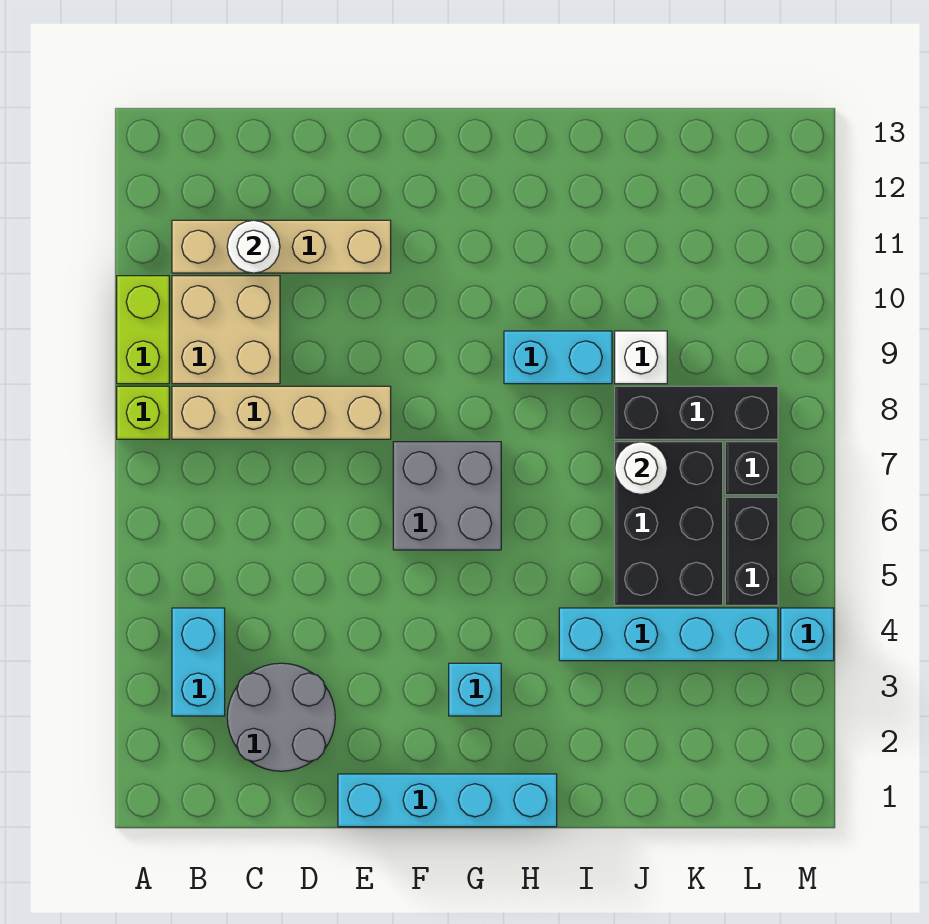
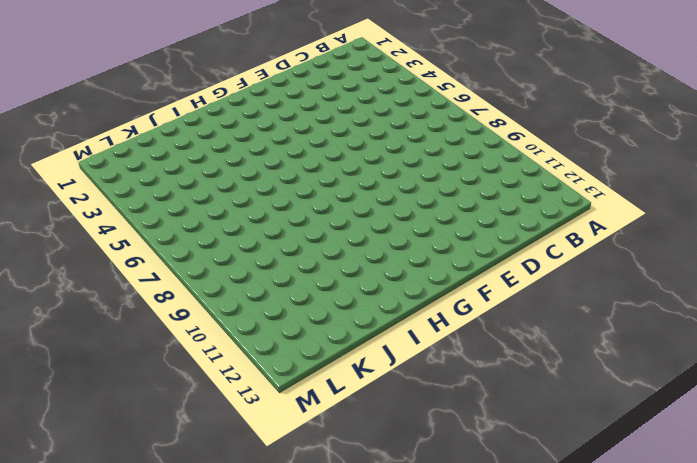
none -> lime brick A8 level 1
none -> lime brick A9:A10 level 1
none -> cyan brick B3:B4 level 1

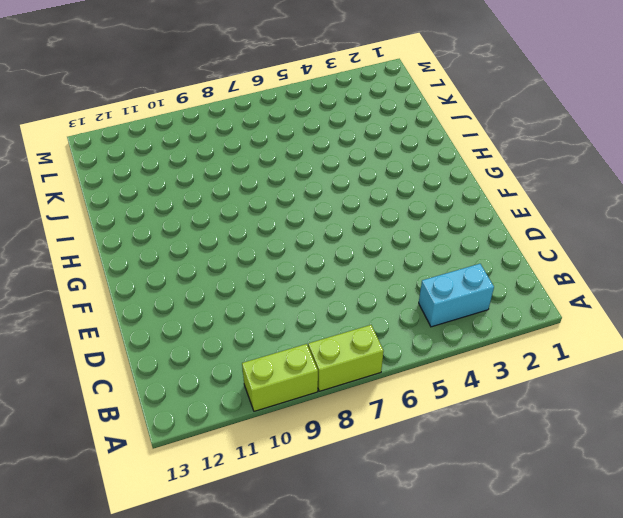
lime brick A7:A8 level 1 -> lime brick A8 level 1
none -> tan brick B8:E8 level 1
none -> tan brick B9:C10 level 1
none -> tan brick B11:E11 level 1

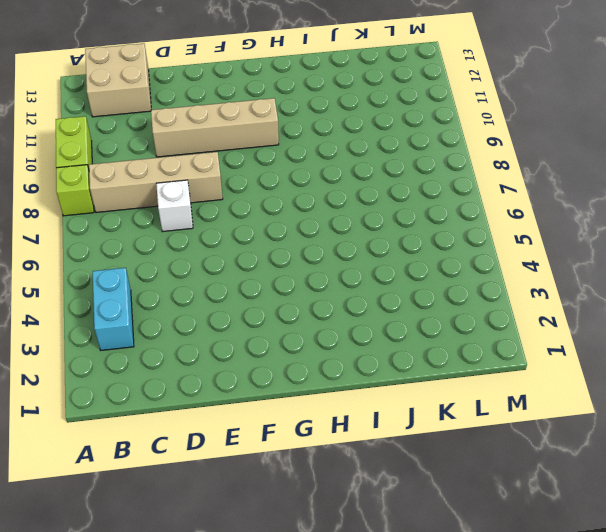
tan brick B12:C13 level 1 -> tan brick B9:C10 level 1
white brick D7 level 1 -> white brick J9 level 1
tan brick D10:G10 level 1 -> tan brick B11:E11 level 1
none -> grey round brick C2:D3 level 1
none -> cyan brick E1:H1 level 1
none -> grey brick F6:G7 level 1

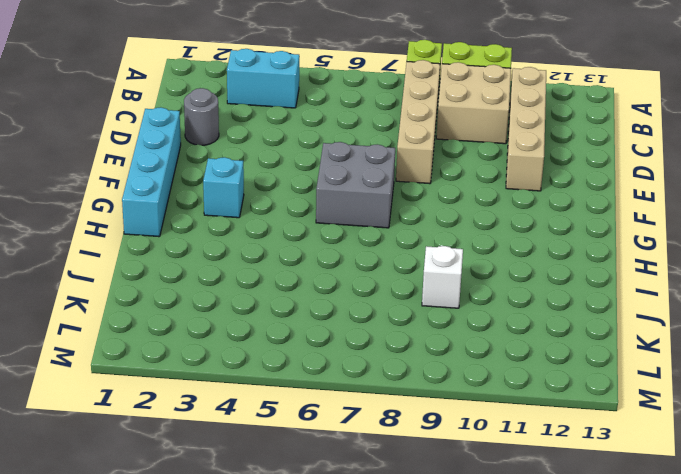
grey round brick D2 level 1 -> grey round brick C2:D3 level 1
none -> cyan brick H9:I9 level 1
none -> cyan brick I4:L4 level 1
none -> black brick J5:K7 level 1

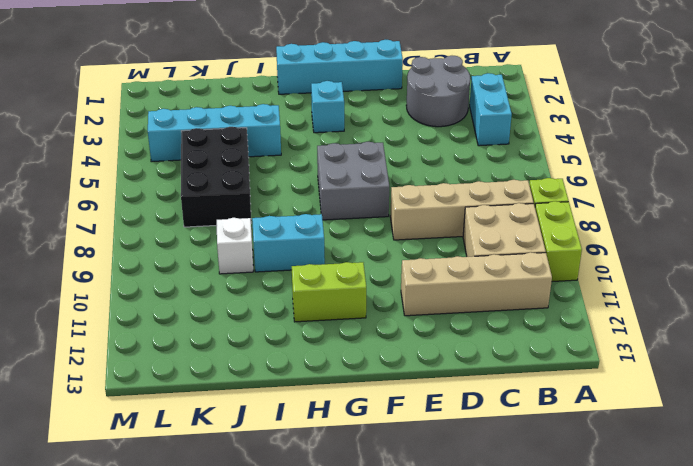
lime brick G11:H11 level 1 -> none
none -> black brick J8:L8 level 1
none -> black brick L5:L6 level 1
none -> black brick L7 level 1

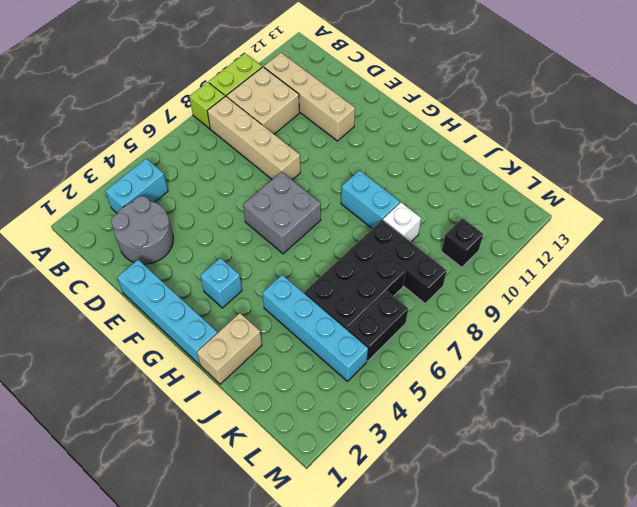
tan brick I1:I2 level 1 -> none
black brick L10 level 1 -> black brick L7 level 1
none -> cyan brick M4 level 1
none -> white round brick C11 level 2
none -> white round brick J7 level 2

